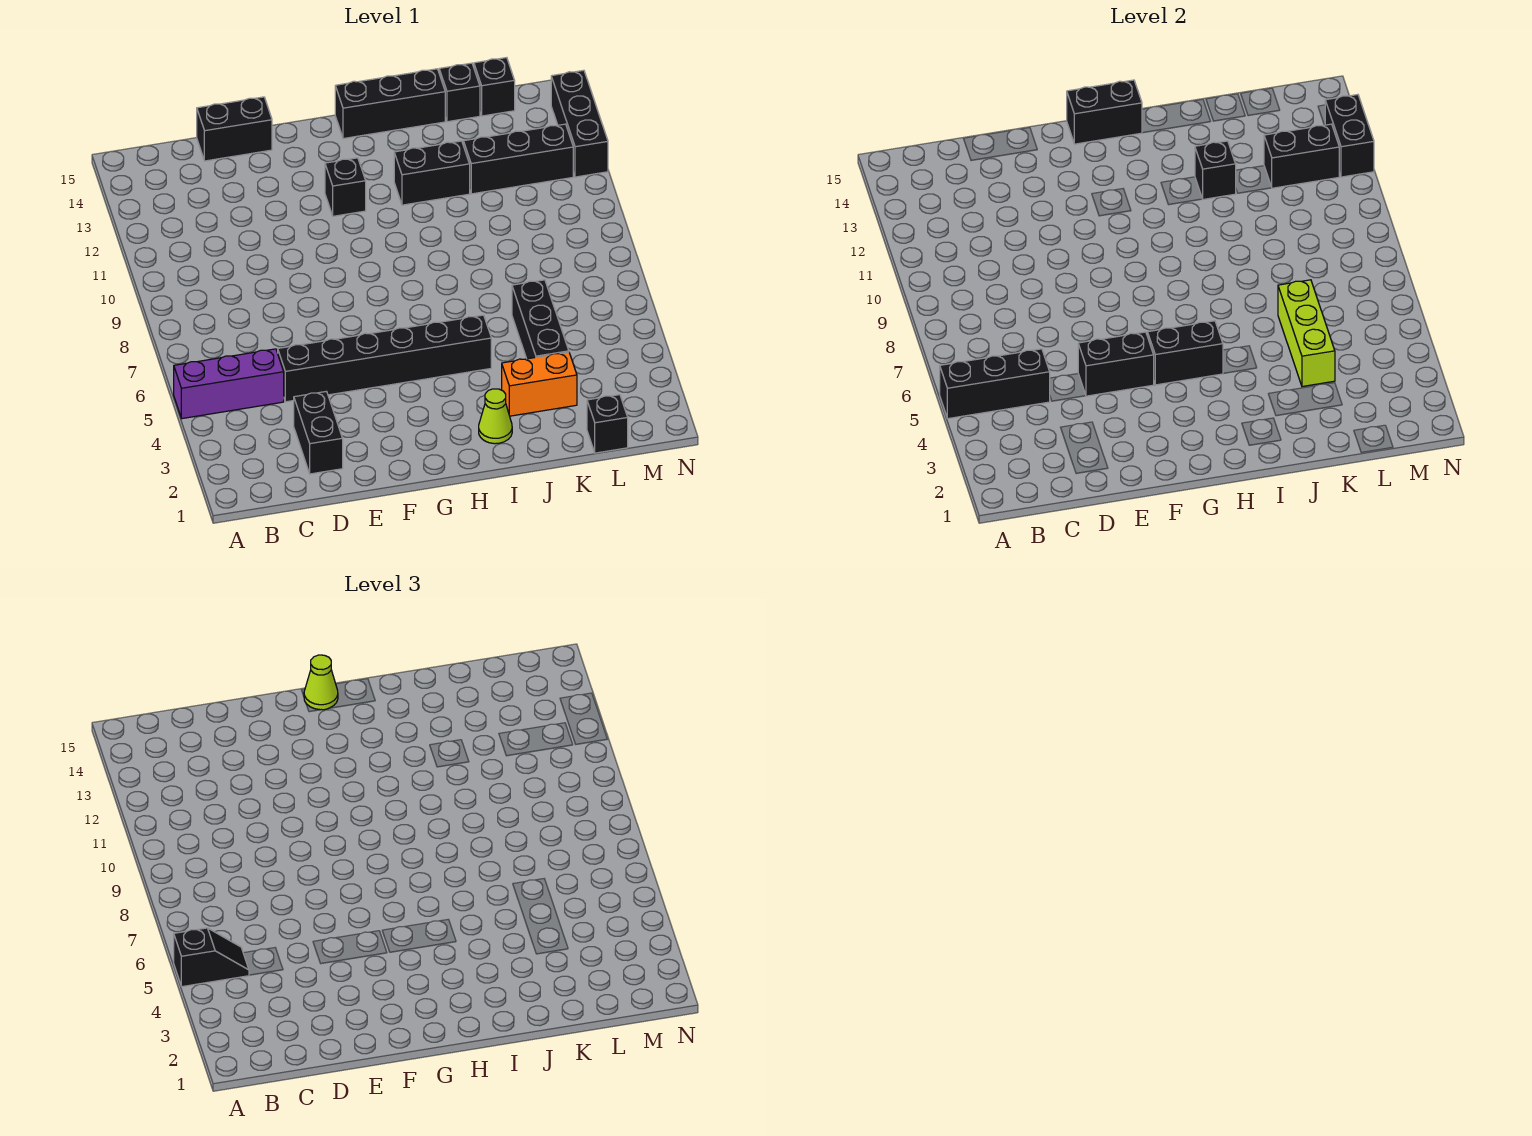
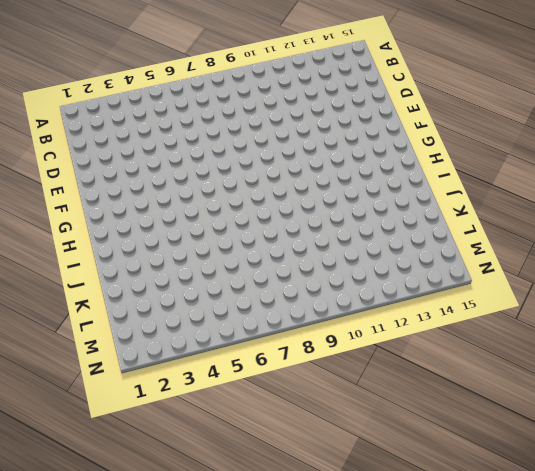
none -> purple brick A5:C5 level 1
none -> black brick D2:D3 level 1
none -> black brick D5:I5 level 1

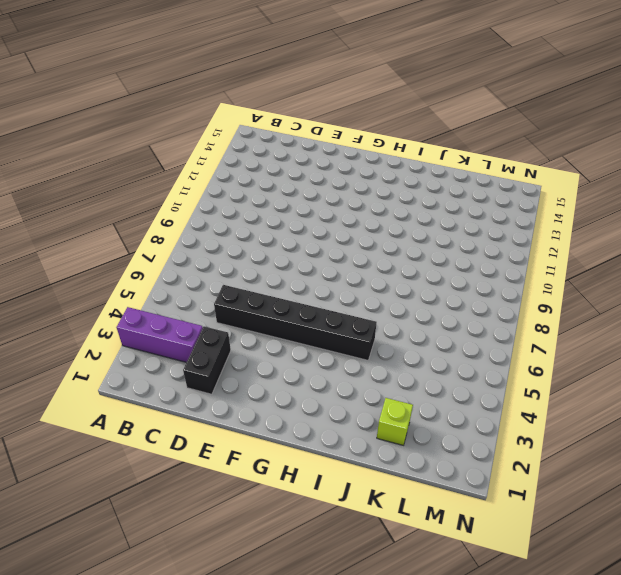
purple brick A3:C3 level 1 -> purple brick A5:C5 level 1
lime brick K2 level 1 -> none
none -> black brick D15:E15 level 1
none -> black brick G12 level 1
none -> black brick H15:J15 level 1

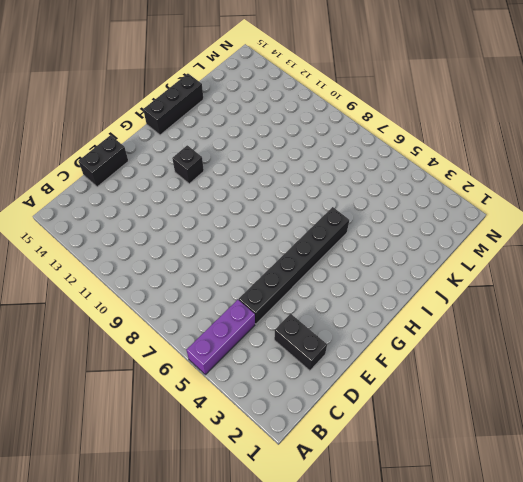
none -> lime cone I2 level 1
none -> black brick I12:J12 level 1
none -> orange brick J3:K3 level 1

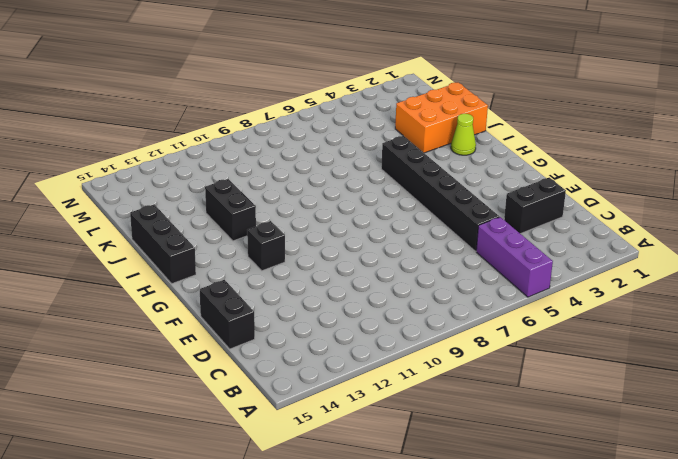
orange brick J1:K3 level 1 -> orange brick J3:K3 level 1
none -> black brick K4:K6 level 1
none -> black brick K12:M12 level 1
none -> black brick K15 level 1

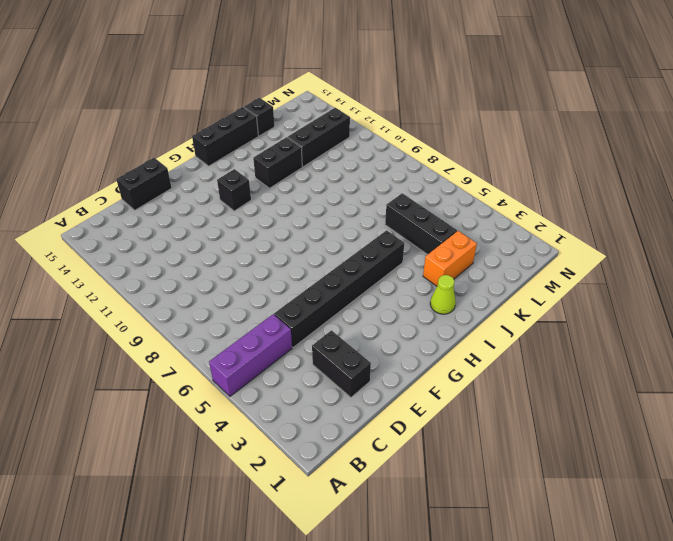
none -> black brick L1 level 1
none -> black brick L15 level 1
none -> black brick N12:N14 level 1

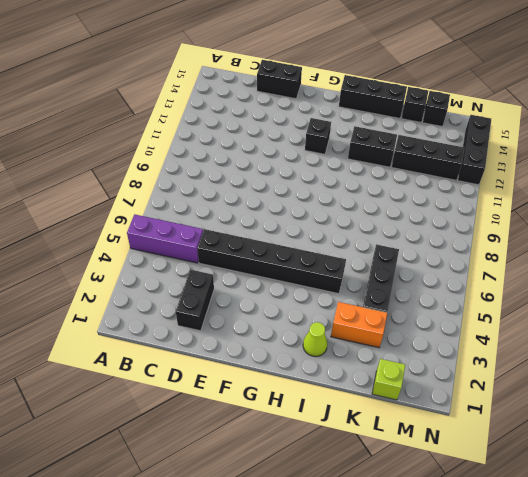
lime brick L1 level 1 -> black brick L1 level 1
none -> black brick A5:C5 level 2
none -> black brick E5:F5 level 2
none -> black brick G5:H5 level 2

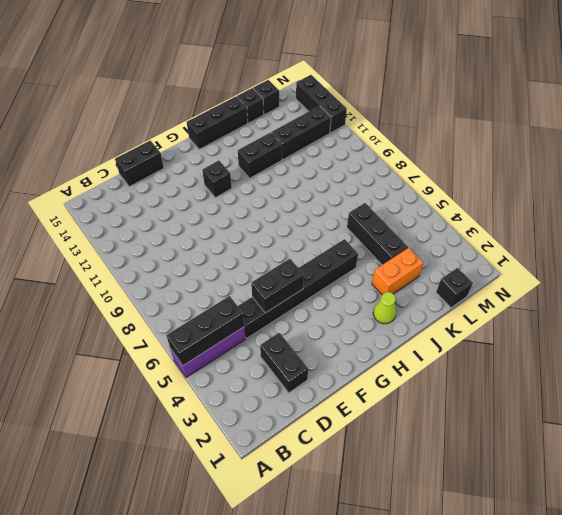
none -> black brick G5:H5 level 2
none -> black brick G15:H15 level 2
none -> black brick J12 level 2

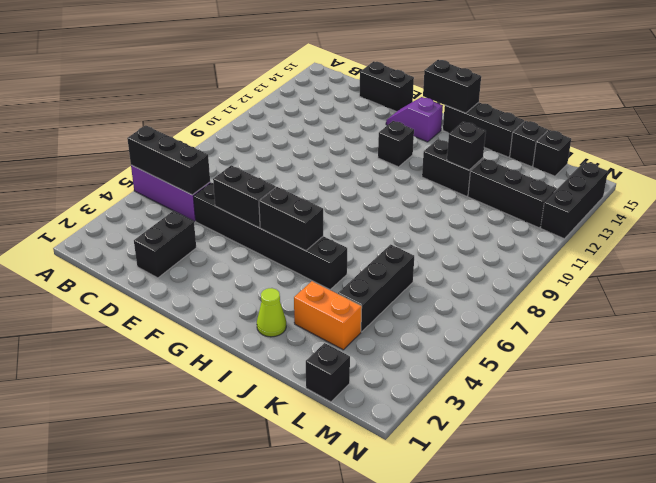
purple slope F14:G14 level 1 top G -> none
none -> lime brick K4:K6 level 2
none -> black brick L12:M12 level 2
none -> black brick N12:N13 level 2

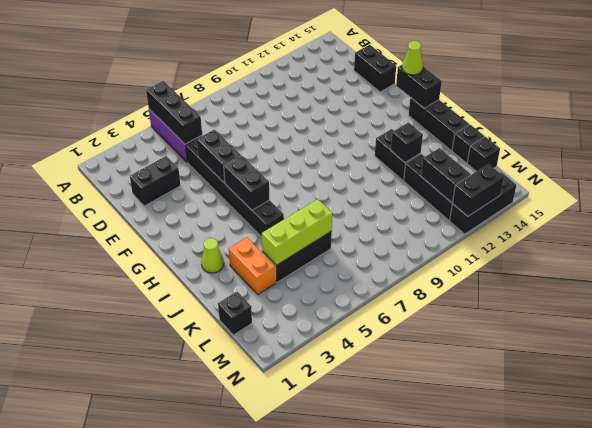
none -> black brick G12 level 1
none -> black slope A5:B5 level 3 top A

